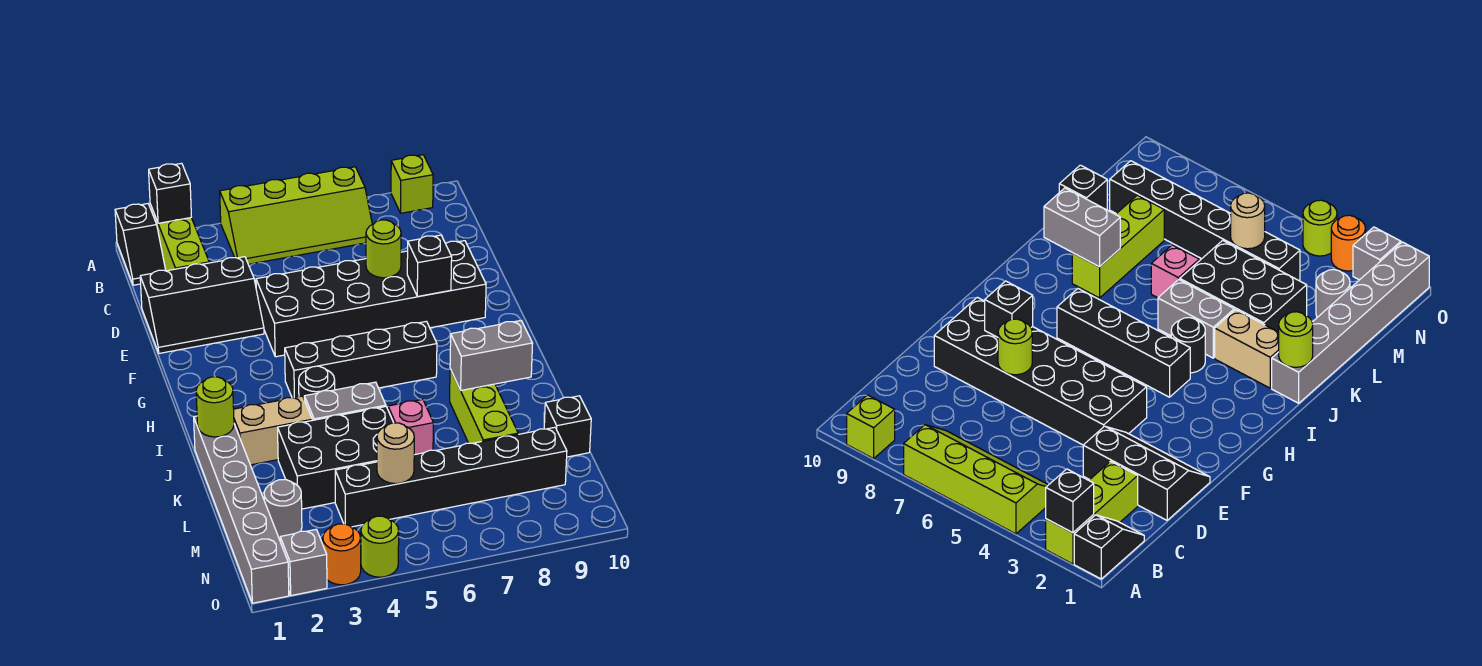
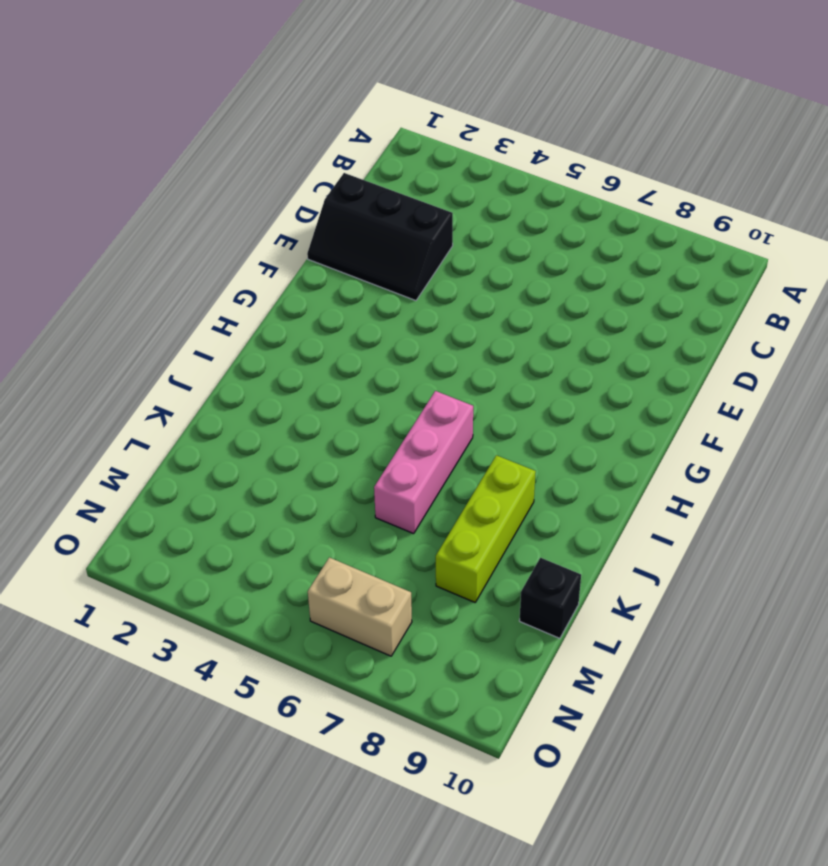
pink brick I6:K6 level 1 -> pink brick K6 level 1
tan brick N6:N7 level 1 -> tan brick J2:J3 level 1
none -> black slope A1:B1 level 1 top A
none -> lime brick A2:C2 level 1
none -> lime slope A4:B7 level 1 top A

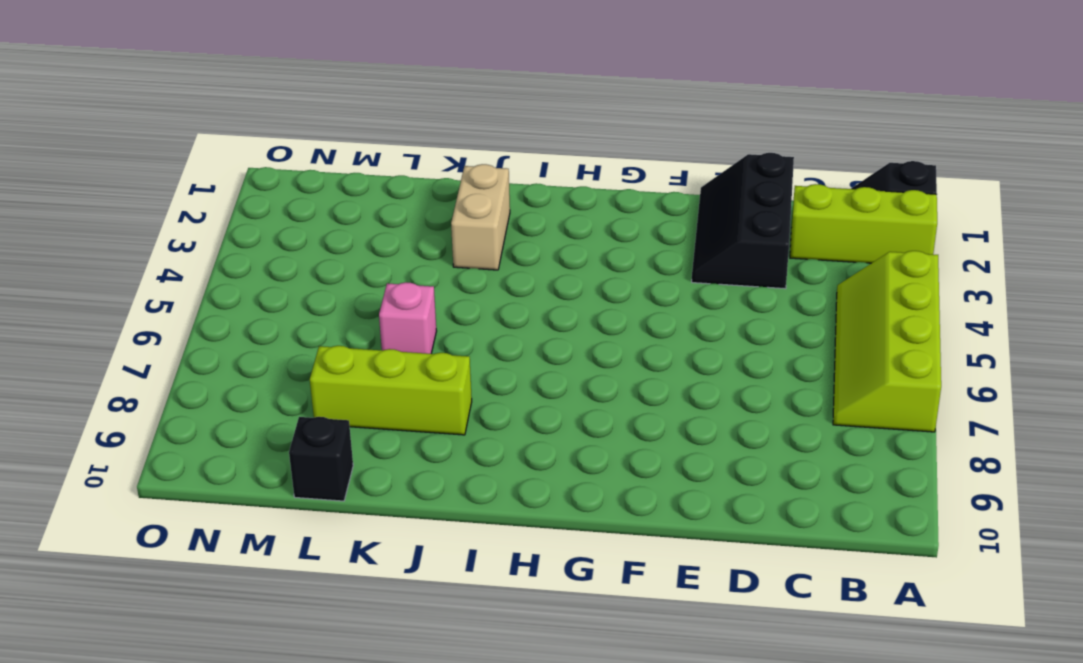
none -> lime brick A9 level 1
none -> black brick E4:F9 level 1
none -> black brick H4:H7 level 1

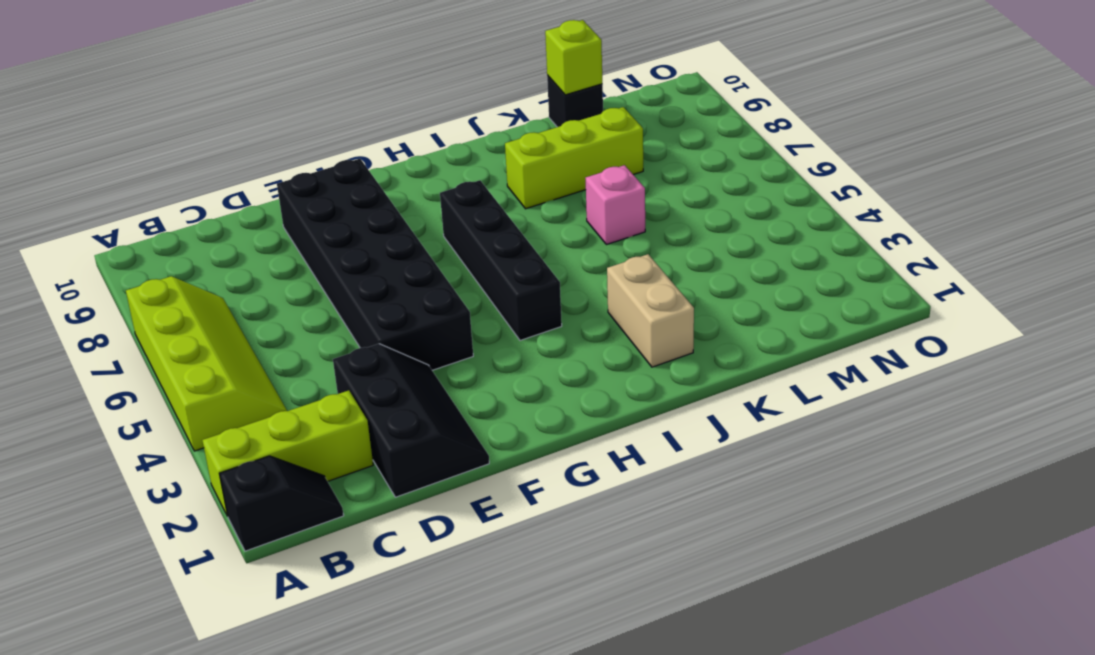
lime brick L10 level 2 -> lime brick A9 level 1
none -> black round brick I4 level 1
none -> grey brick J1:O1 level 1
none -> grey brick J4:J5 level 1

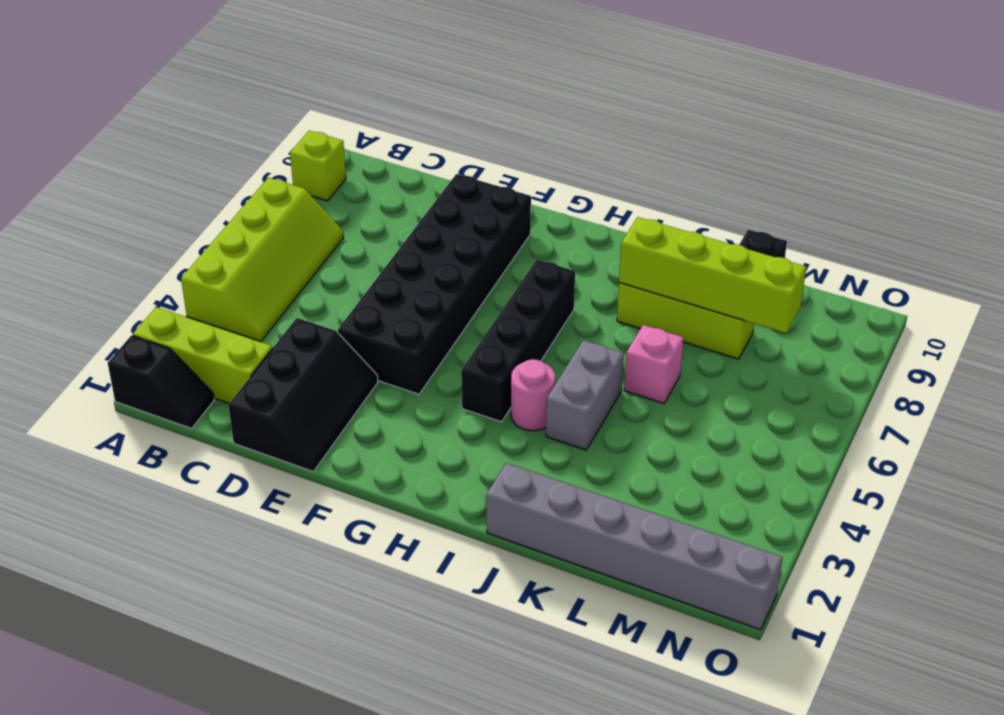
pink round brick I4 level 1 -> black round brick I4 level 1
lime brick J8:M8 level 2 -> grey brick J8:J9 level 2
none -> tan brick J2:J3 level 1
none -> black brick K3:L5 level 1
none -> grey round brick M2 level 1

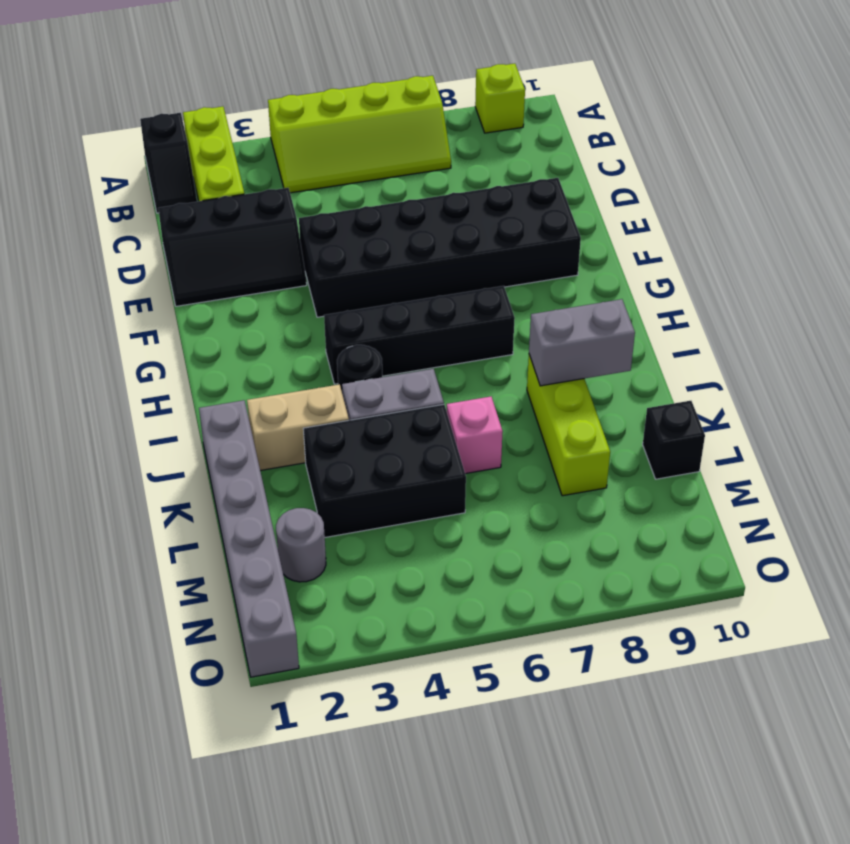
none -> black brick M4:M9 level 1
none -> grey brick O2 level 1
none -> orange round brick O3 level 1

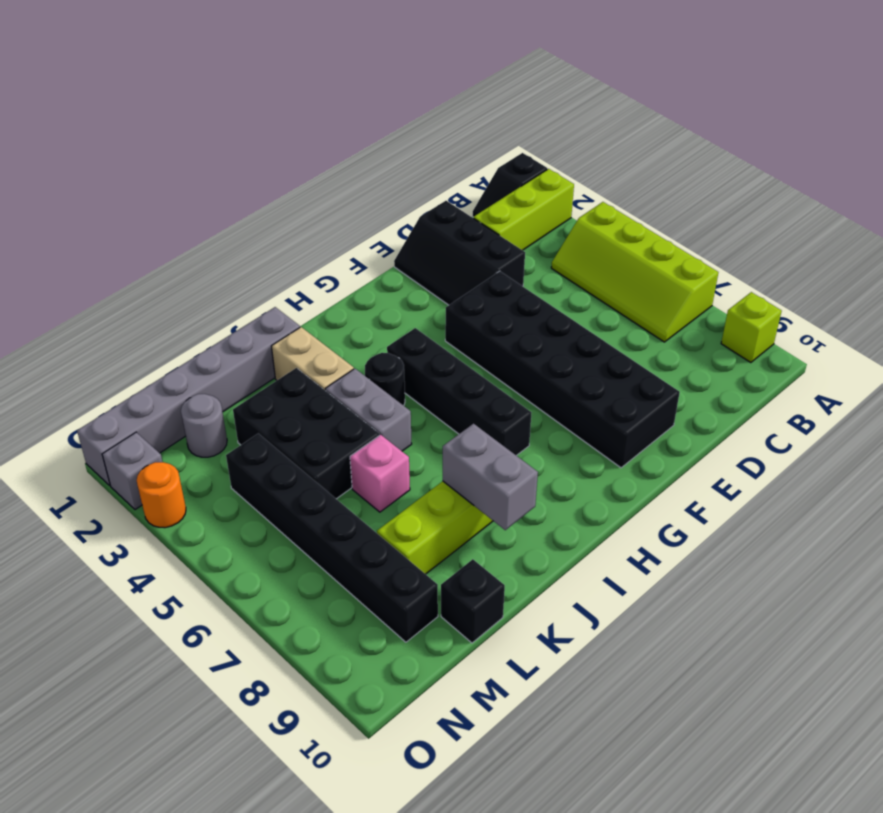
none -> lime round brick O4 level 1
none -> black brick A2 level 2
none -> lime round brick E7 level 2

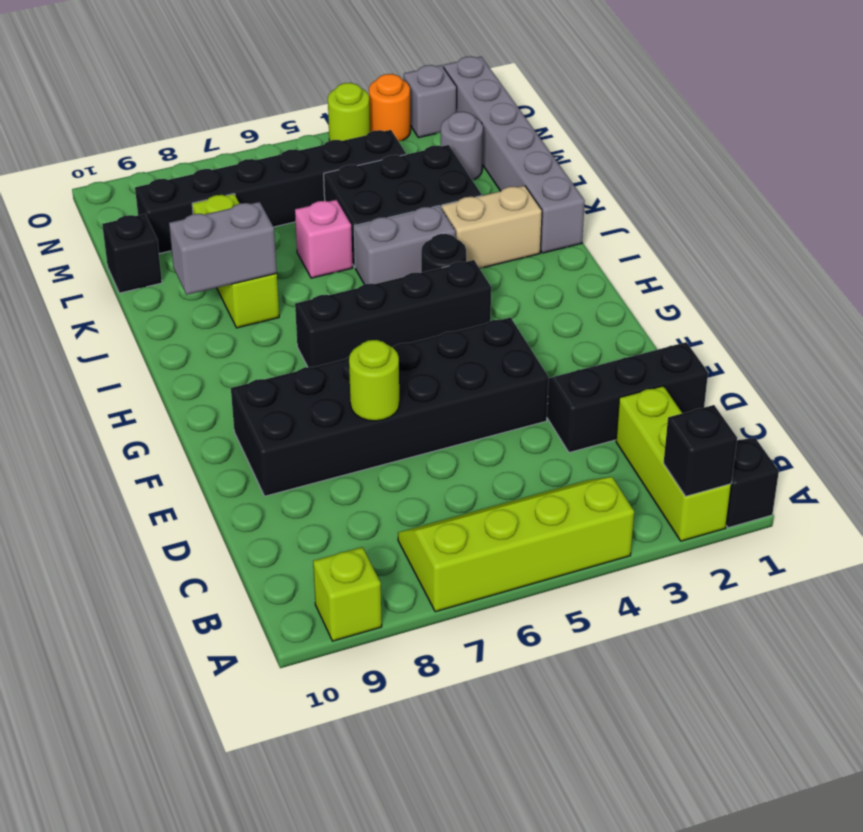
none -> black brick F8 level 2
none -> lime round brick J1 level 2
none -> tan round brick M5 level 2

